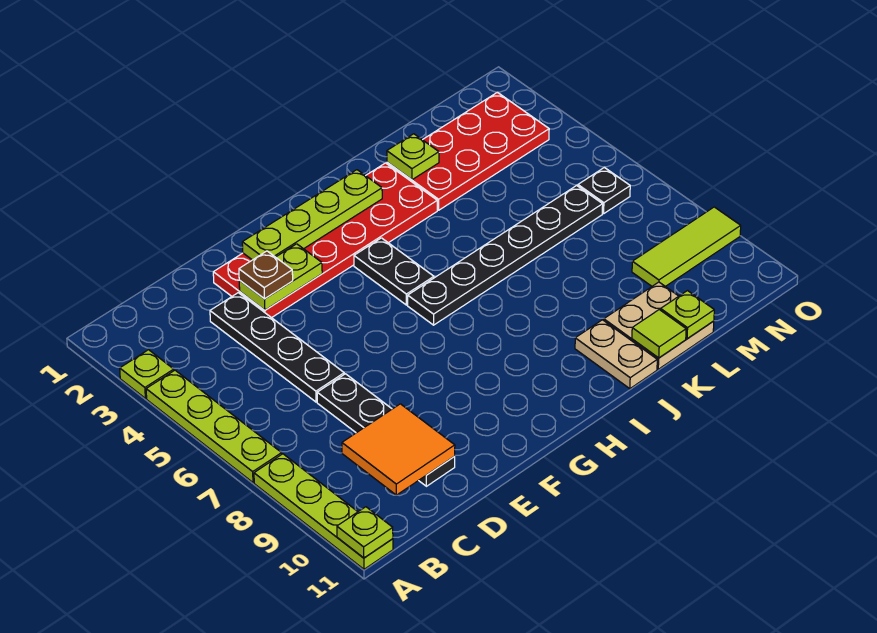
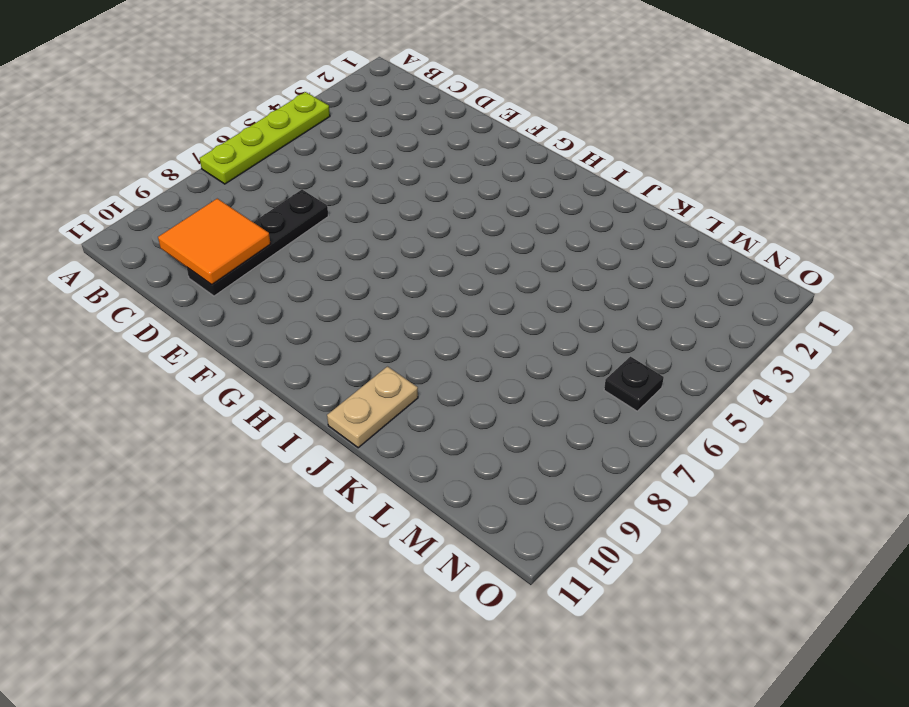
none -> lime plate A3 level 1
none -> lime plate A8:A11 level 1
none -> black plate D3:D6 level 1

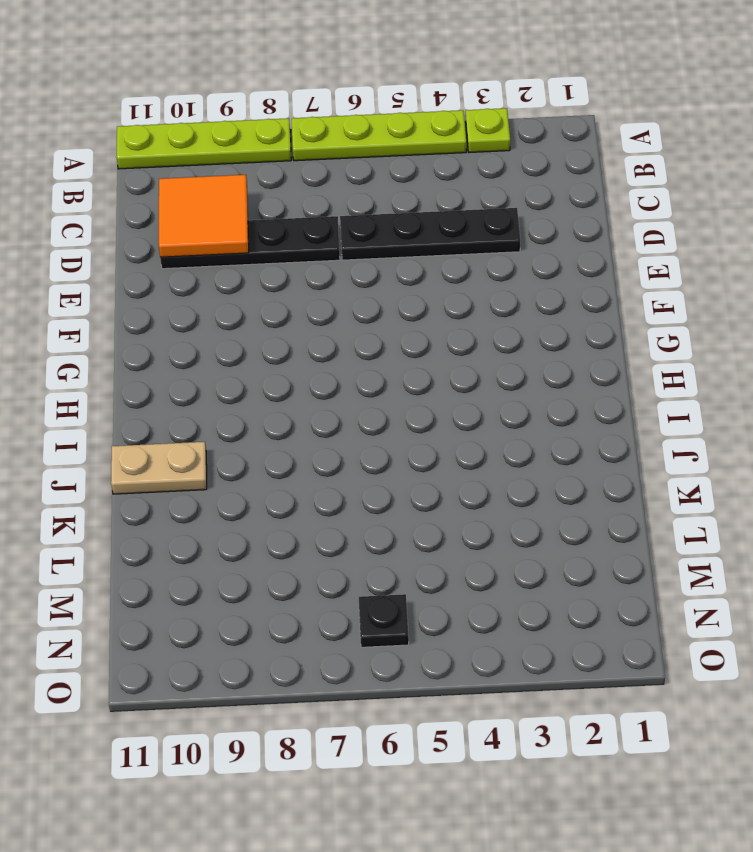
none -> red plate E2:J3 level 1
none -> black plate H4:H5 level 1
none -> black plate H6:M6 level 1

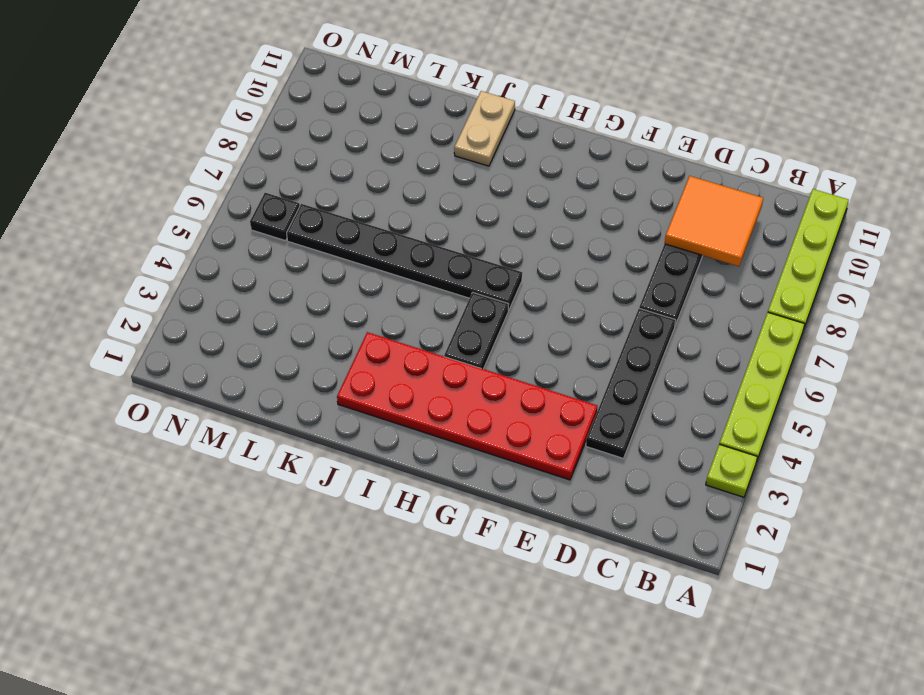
none -> red plate K2:N3 level 1
none -> tan plate K10:L11 level 1
none -> lime tile M9:O9 level 1

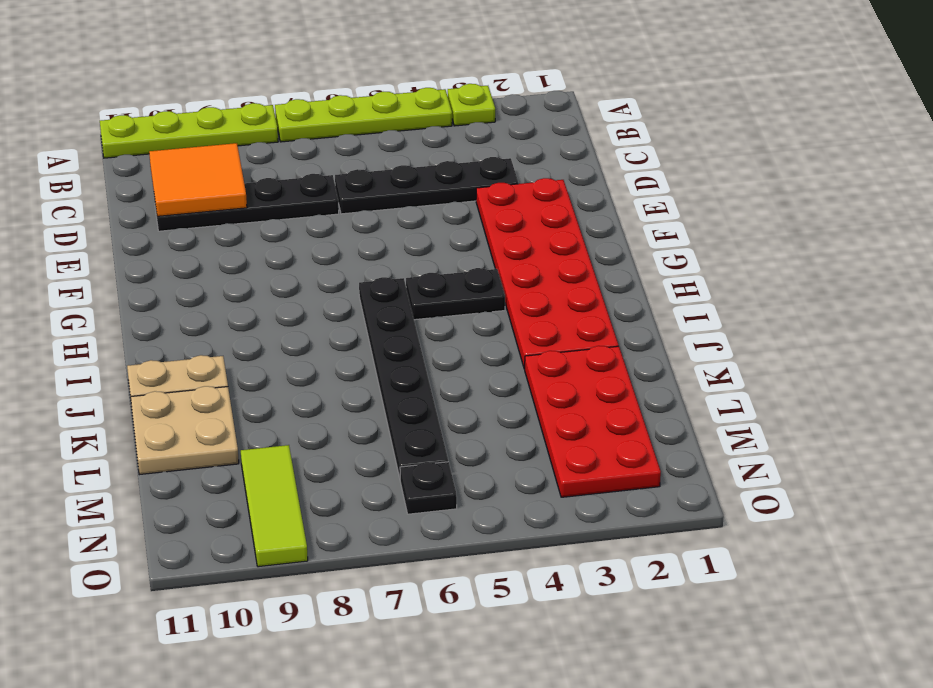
none -> lime plate A11 level 2
none -> lime plate E3:F3 level 2
none -> lime plate F2:I2 level 2

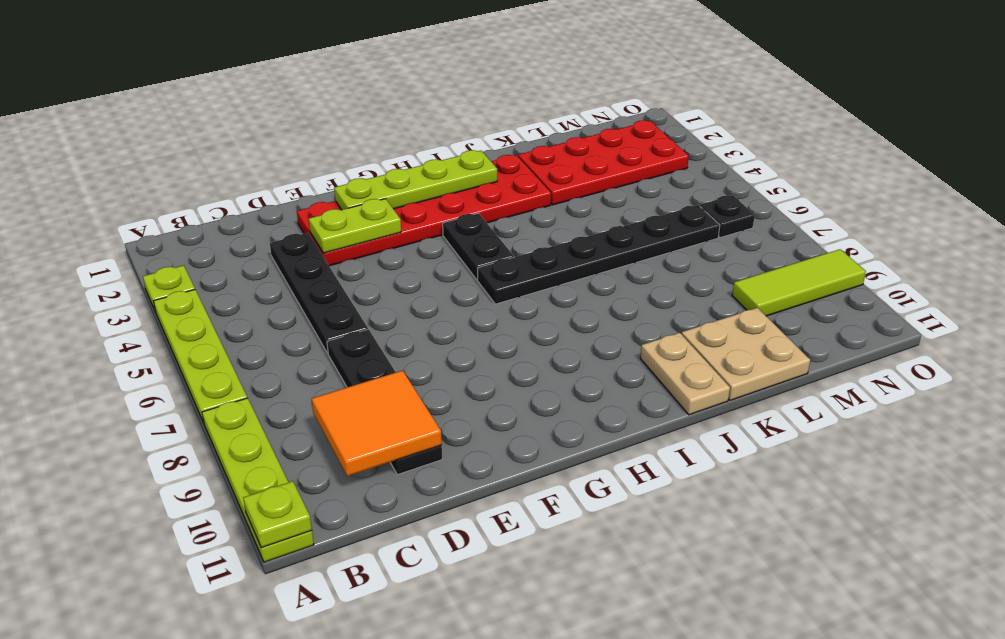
none -> lime plate K2 level 2
none -> lime tile K11 level 2
none -> lime plate L11 level 2

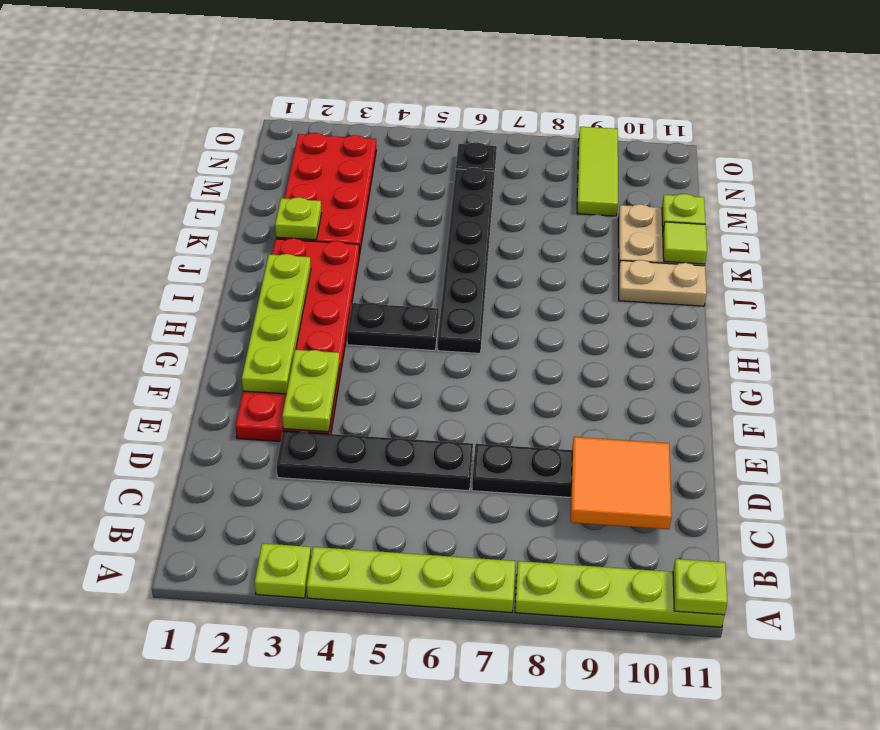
none -> brown plate E3 level 3

